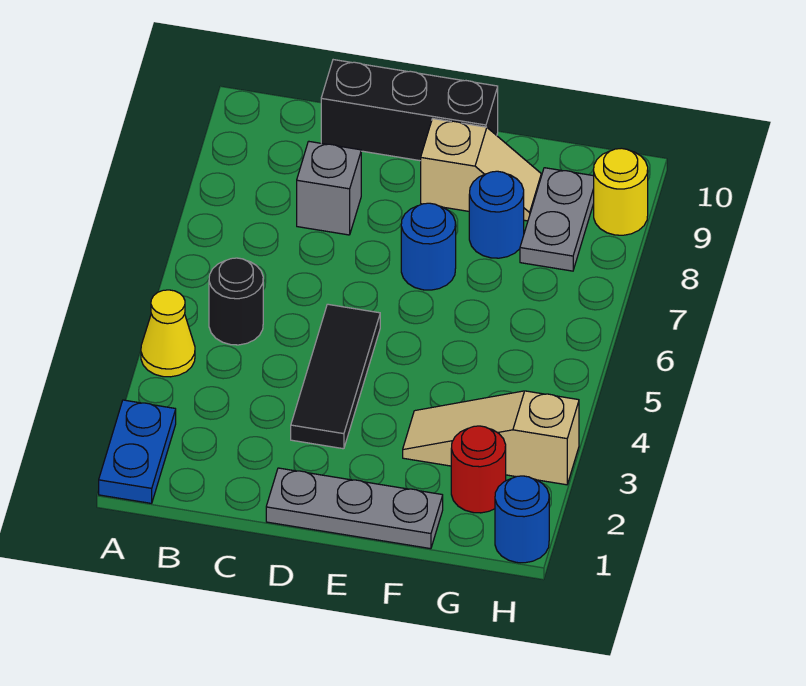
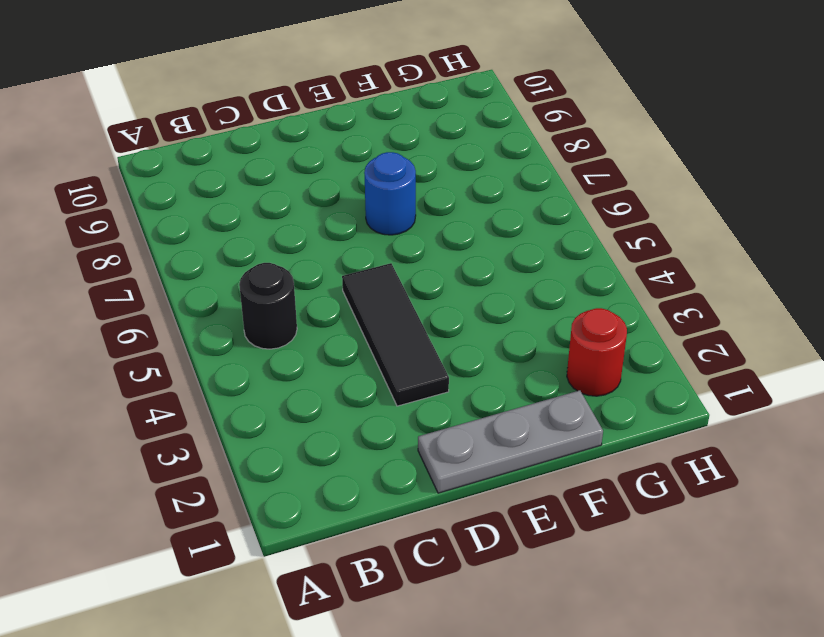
none -> blue plate A1:A2 level 1
none -> yellow cone A4 level 1
none -> grey brick C8 level 1

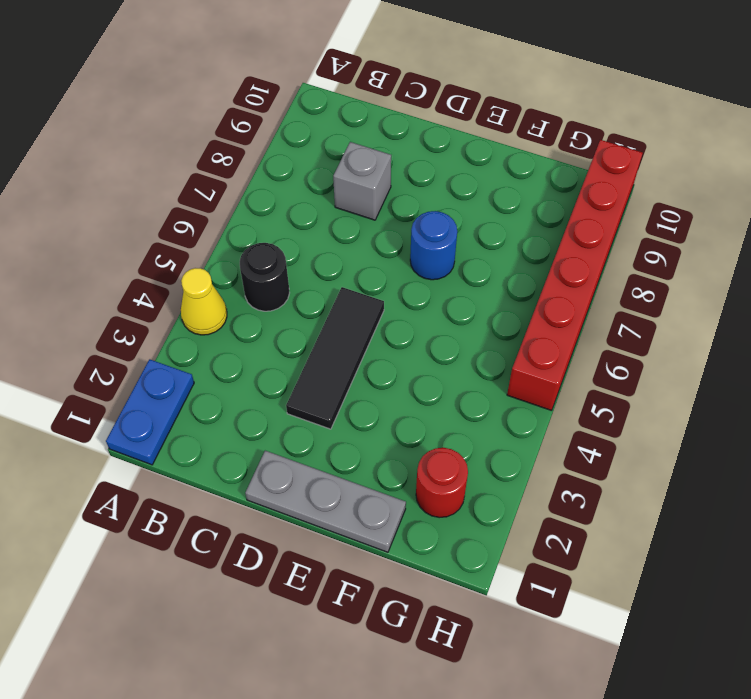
red brick H5:H10 level 1 -> yellow round brick H9 level 1
none -> black brick C10:E10 level 1
none -> tan slope E9:F9 level 1 top E
none -> tan slope F3:H3 level 1 top H

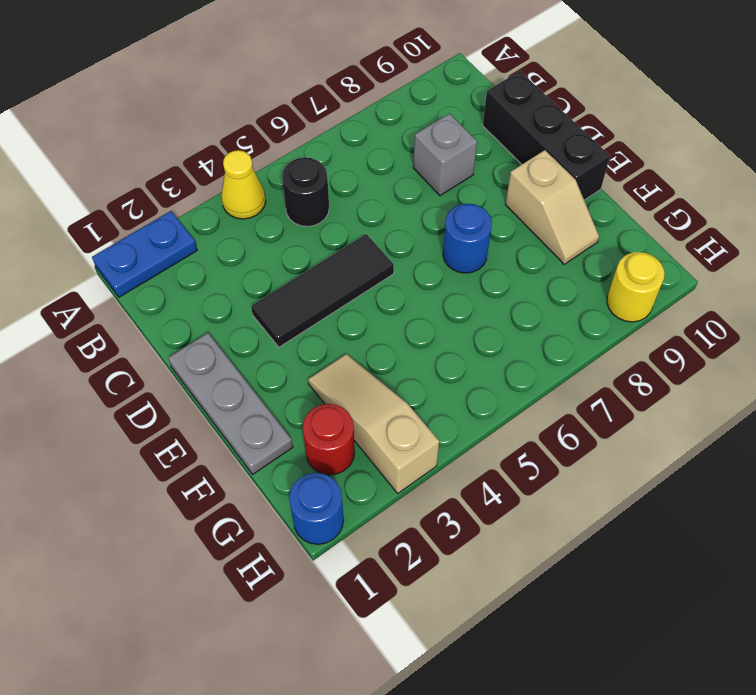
none -> blue round brick F8 level 1
none -> grey plate G8:G9 level 1

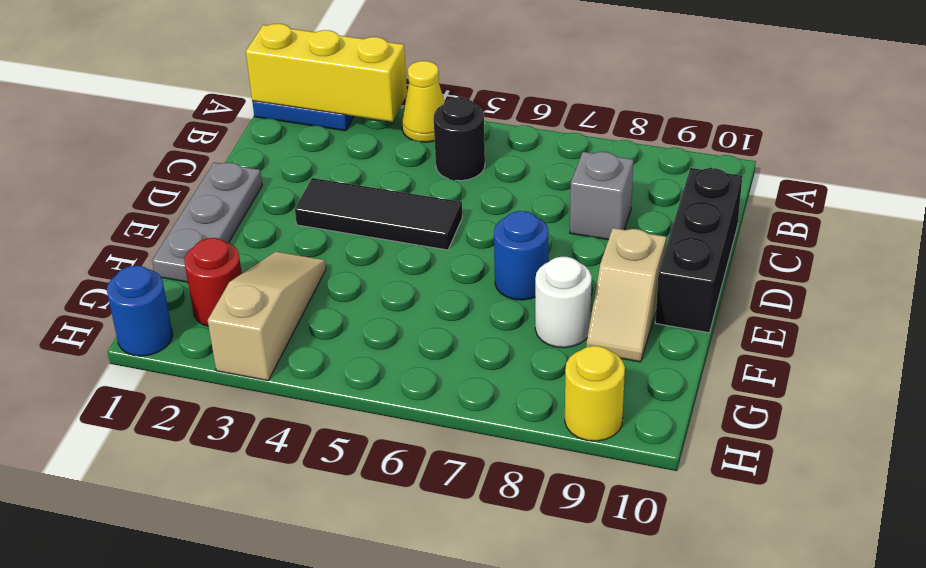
yellow brick A1:A3 level 2 -> none
white round brick F8 level 1 -> blue round brick F8 level 1
none -> grey plate G8:G9 level 1

